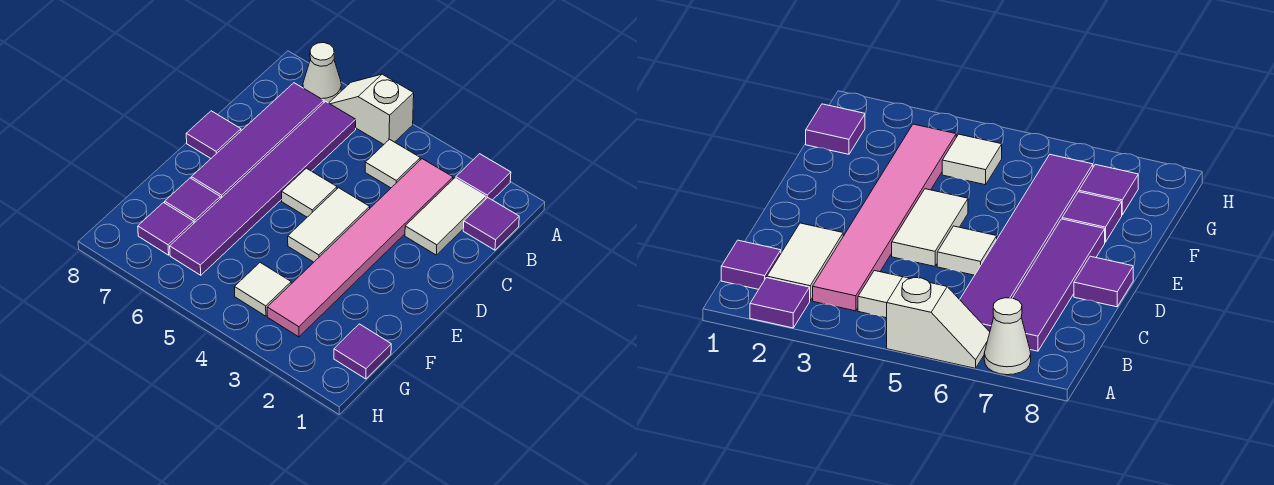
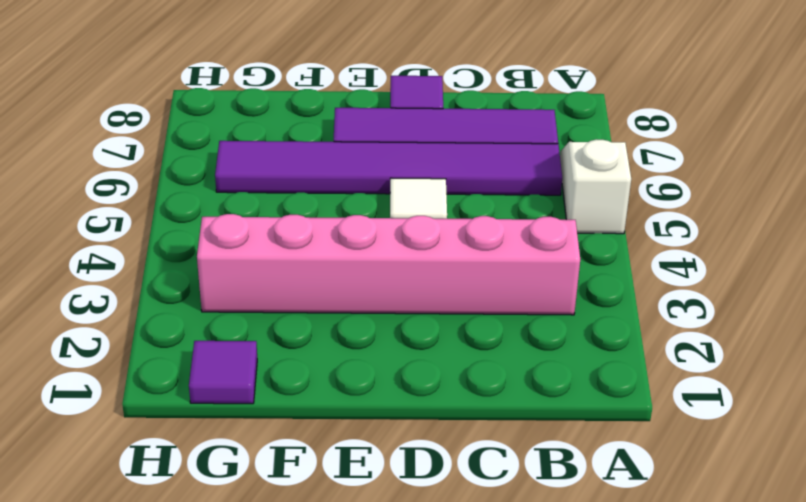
pink brick B3:G3 level 1 -> pink tile B3:G3 level 1
none -> purple tile A2 level 1
none -> white cone A7 level 1
none -> purple tile B1 level 1

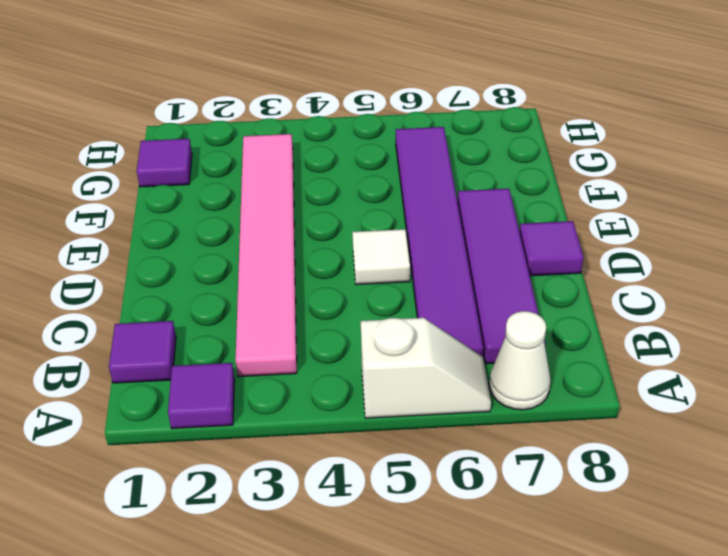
none -> white tile B2:C2 level 1
none -> white tile B4 level 1
none -> white tile D4:E4 level 1

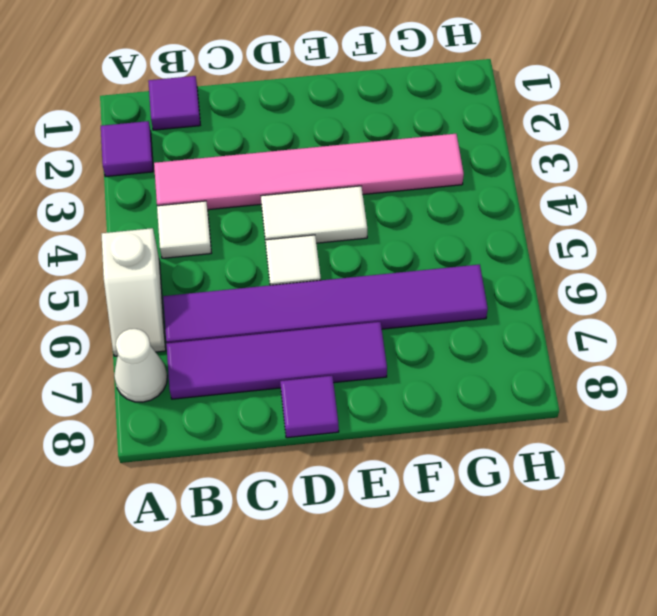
none -> white tile B2:C2 level 1
none -> purple tile F7 level 1
none -> purple tile G1 level 1

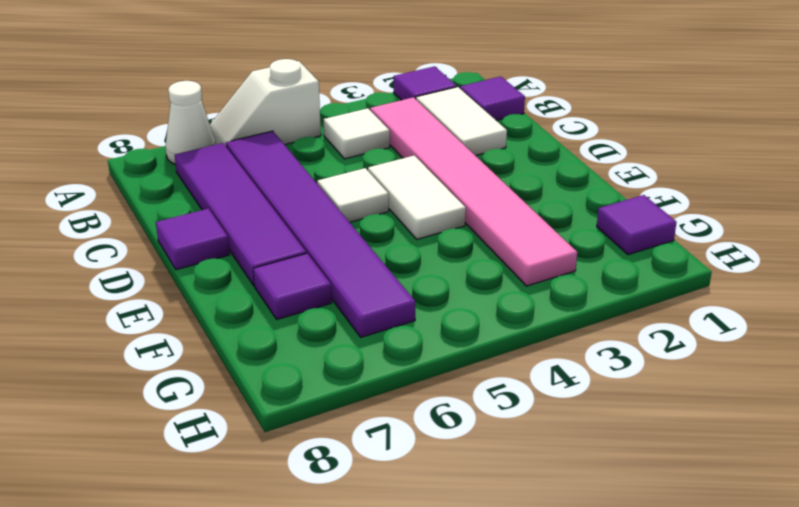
none -> white tile G4 level 1
none -> purple tile G7 level 1

